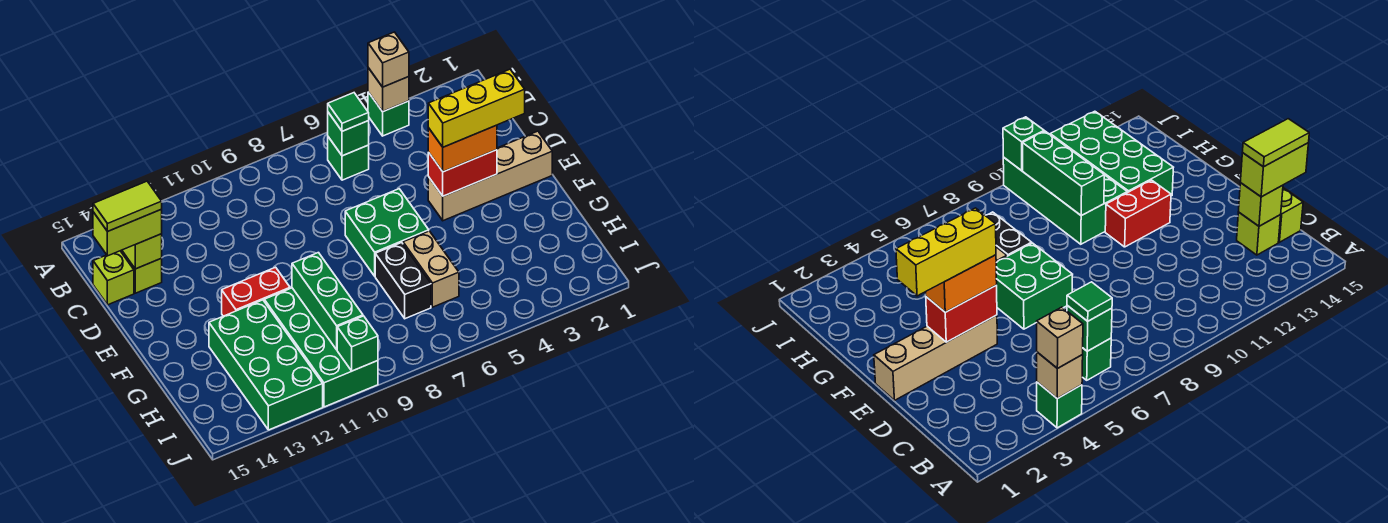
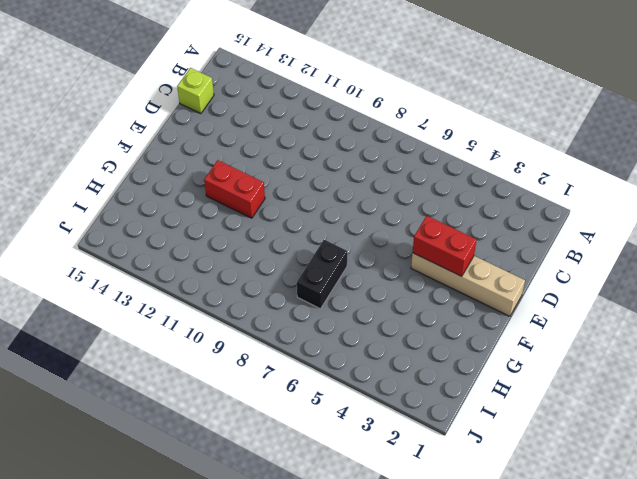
none -> green brick A4 level 1
none -> green brick B6 level 1
none -> lime brick C14 level 1

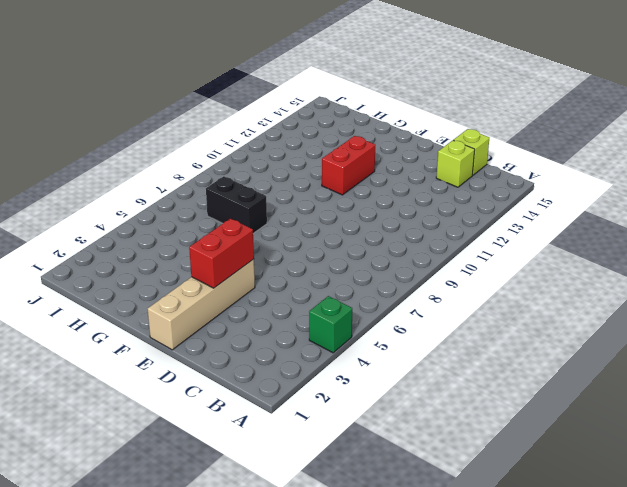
none -> green brick B6 level 1
none -> green brick E6:F7 level 1
none -> tan brick G6:H6 level 1

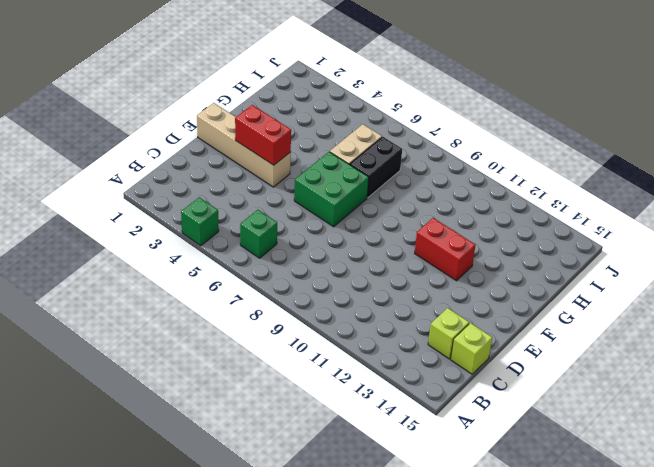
none -> green brick G10:J11 level 1
none -> green brick G12:J13 level 1
none -> tan brick A4 level 2

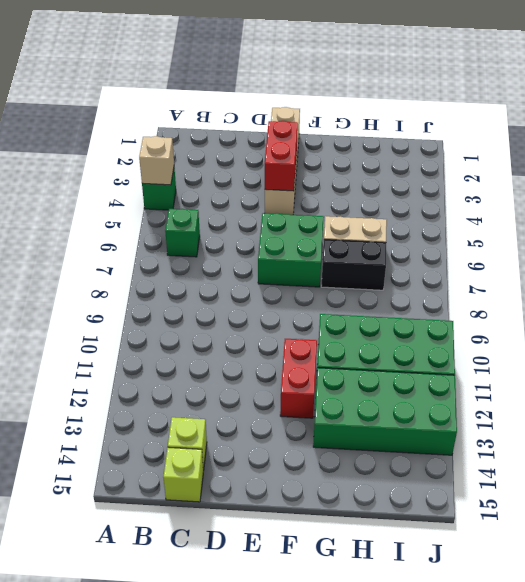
none -> green brick B6 level 2
none -> lime brick C14 level 2
none -> green brick G10:I10 level 2

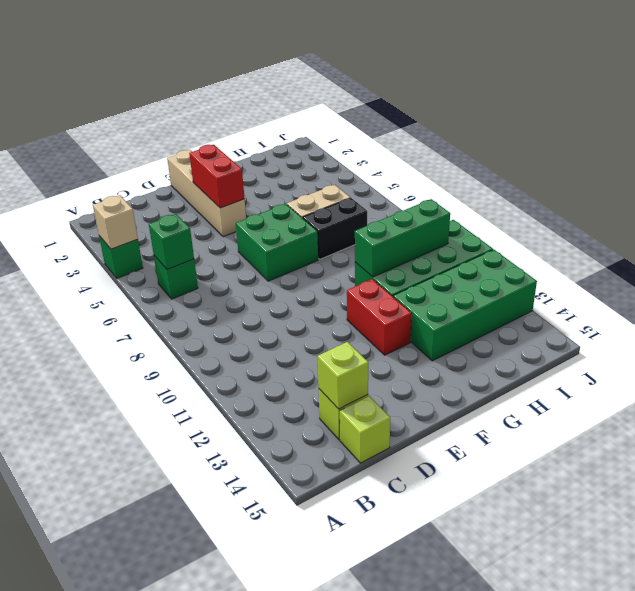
none -> green brick J10 level 2
none -> tan brick A4 level 3
none -> green tile B6 level 3

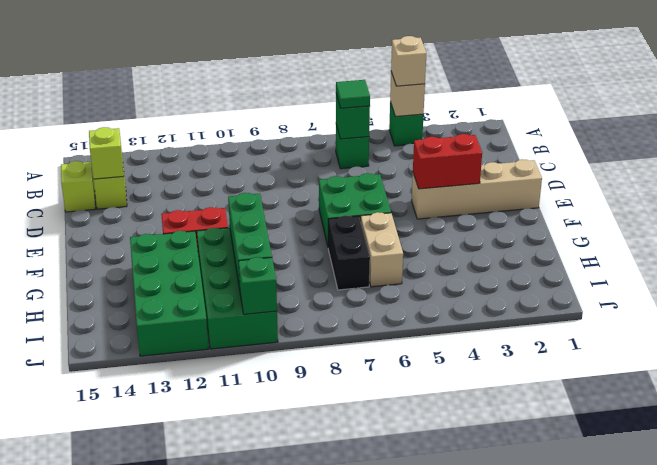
none -> lime brick C14:C15 level 3
none -> orange brick E3:E4 level 3
none -> lime tile C14:C15 level 4

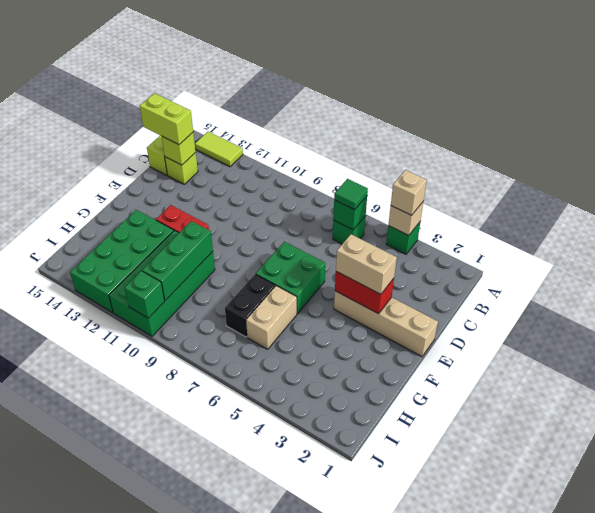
lime tile A13:A14 level 1 -> lime tile C14:C15 level 4
tan brick E3:E4 level 3 -> orange brick E3:E4 level 3
none -> yellow brick E2:E4 level 4

